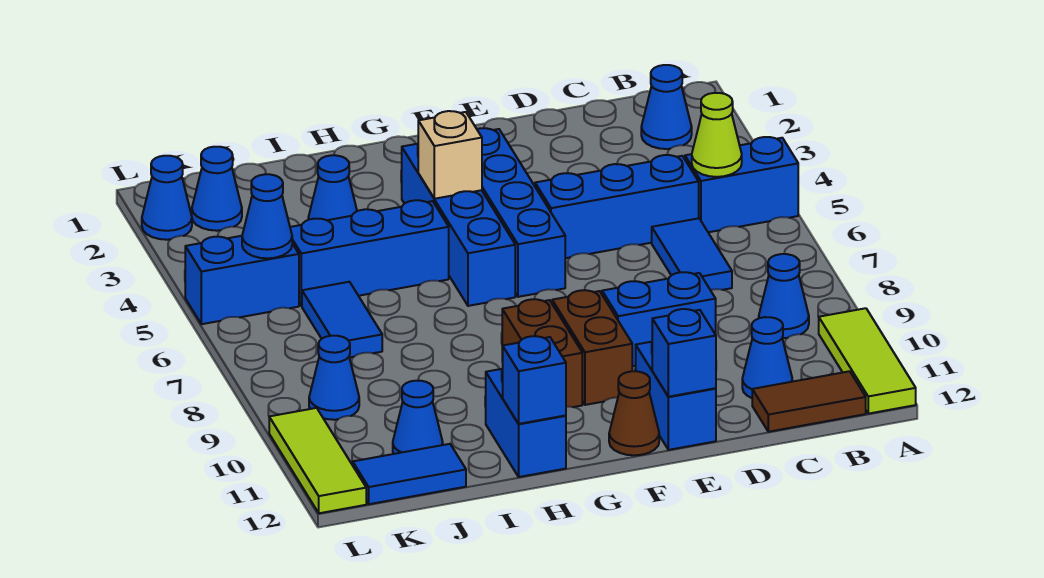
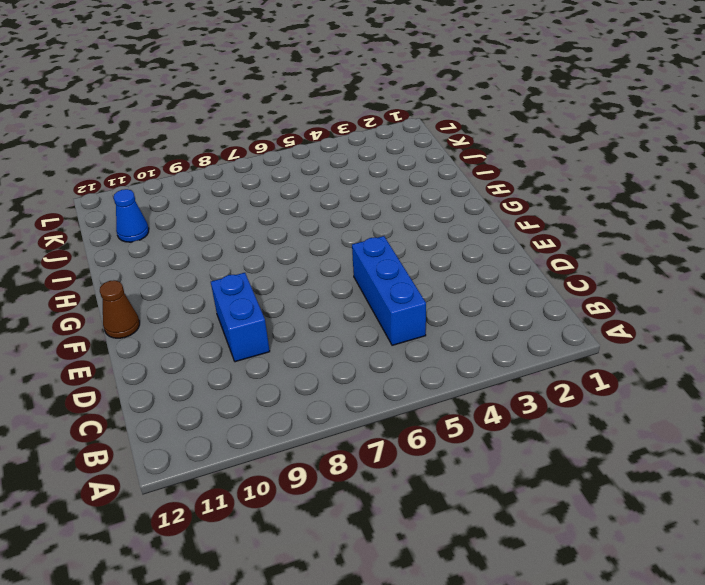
none -> blue brick A5:B5 level 1
none -> lime tile A10:A12 level 1
none -> blue cone B2 level 1
none -> blue cone B9 level 1

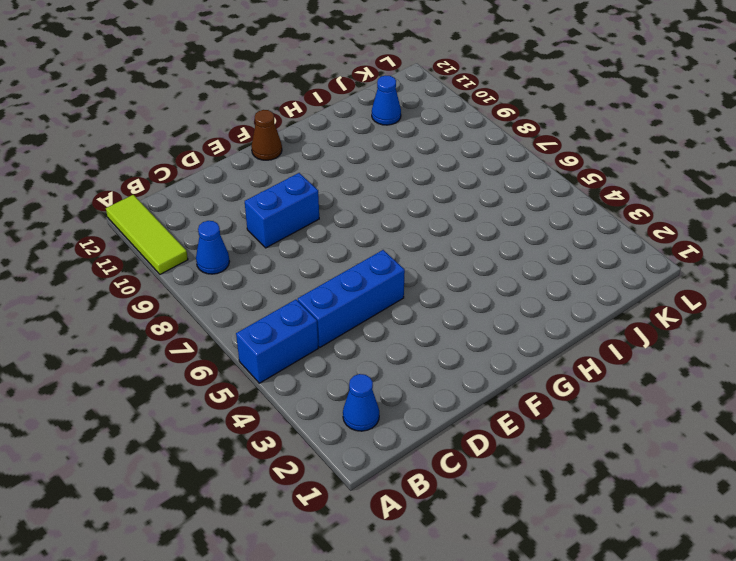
none -> brown tile B12:C12 level 1
none -> blue tile C6:C7 level 1
none -> blue cone C11 level 1
none -> blue brick E11:E12 level 1

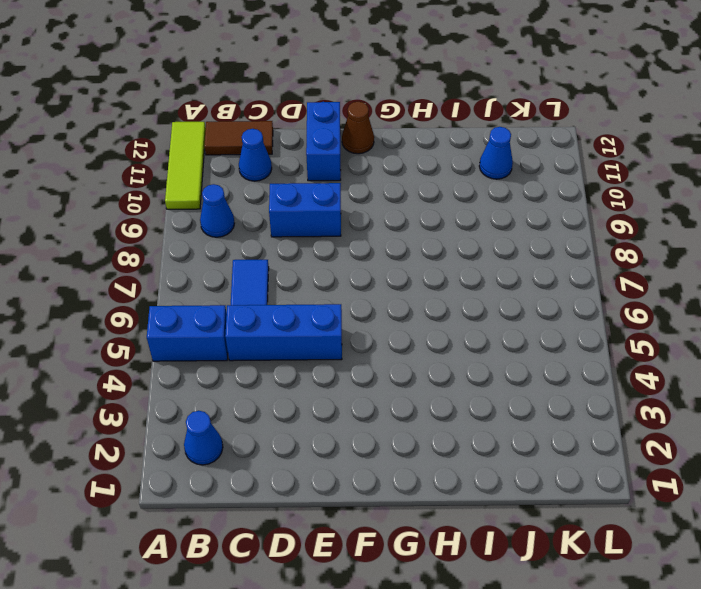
none -> blue brick F3:F6 level 1
none -> brown brick F9:F10 level 1
none -> blue brick G3:G6 level 1
none -> brown brick G9:G10 level 1

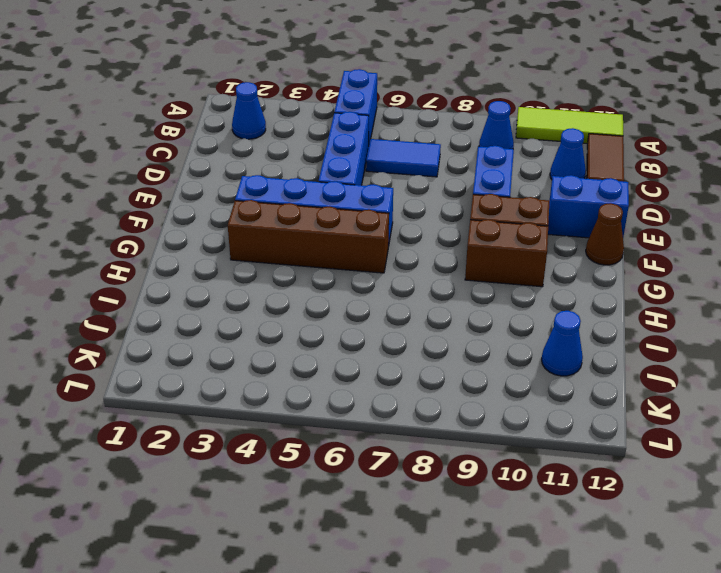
brown brick G3:G6 level 1 -> blue brick G3:G6 level 1
none -> blue brick H5:J5 level 1
none -> blue brick H11:H12 level 1
none -> blue cone I3 level 1
none -> blue tile J6:J7 level 1

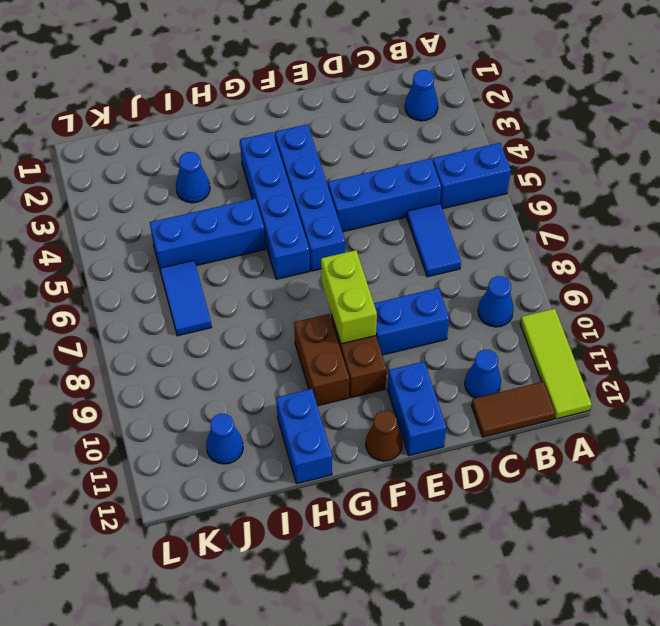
lime brick F8:F9 level 2 -> none
none -> blue tile J12:K12 level 1
none -> blue cone K2 level 1
none -> blue brick K5:L5 level 1
none -> blue cone K9 level 1

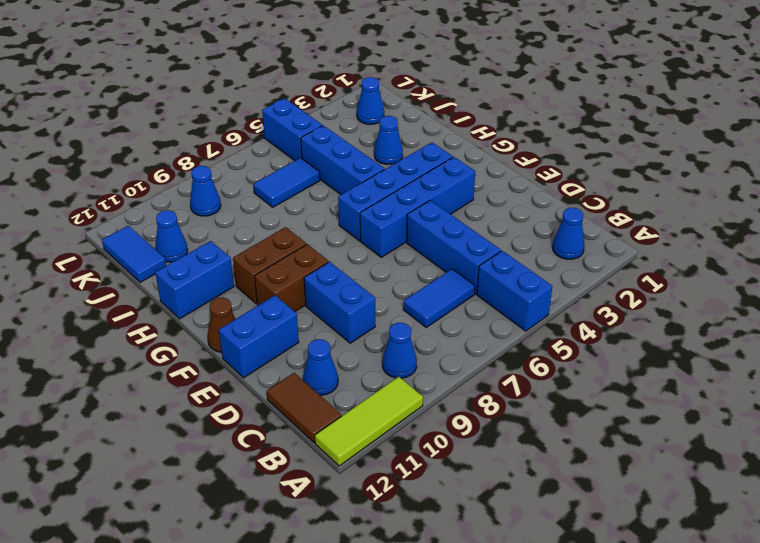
none -> blue cone L2 level 1
none -> lime tile L10:L12 level 1
none -> lime cone B5 level 2
none -> blue brick E12 level 2

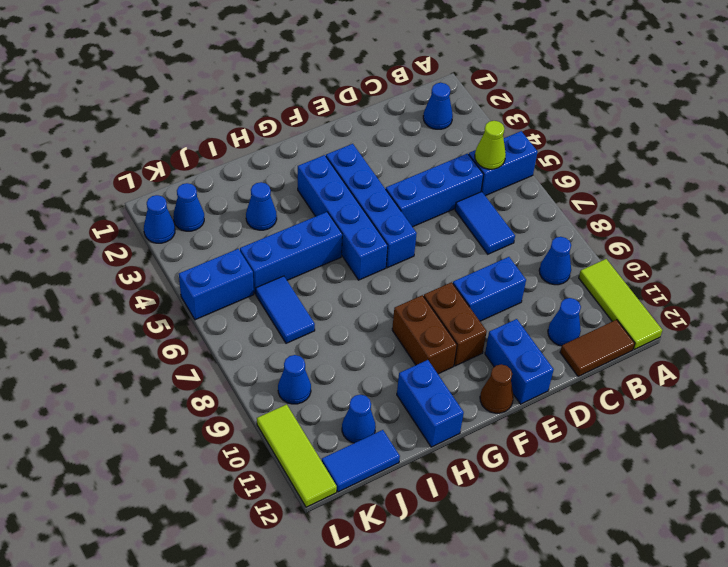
none -> blue brick E12 level 2
none -> tan brick G4 level 2
none -> blue brick H12 level 2
none -> blue cone K5 level 2

